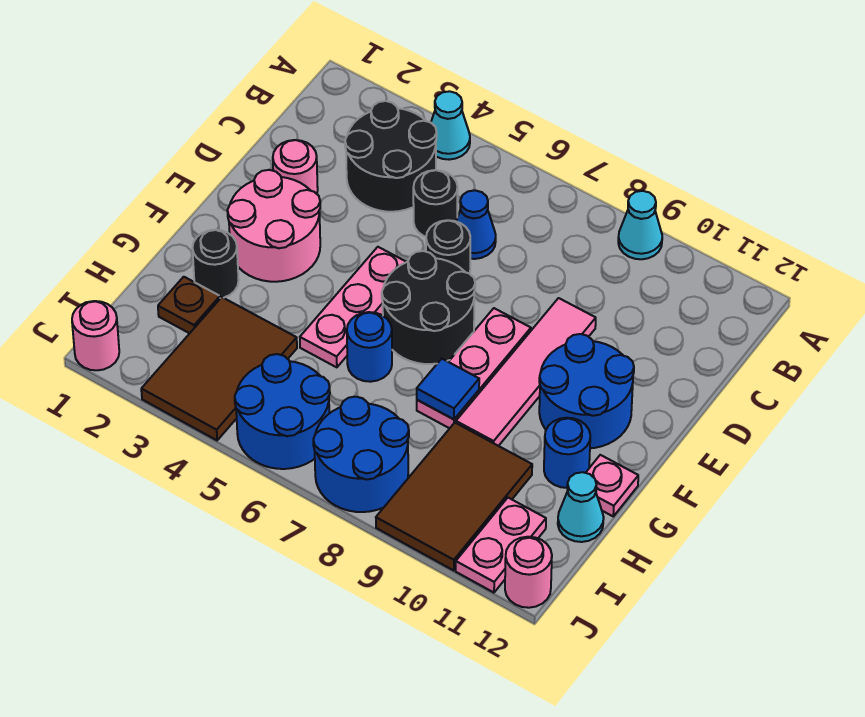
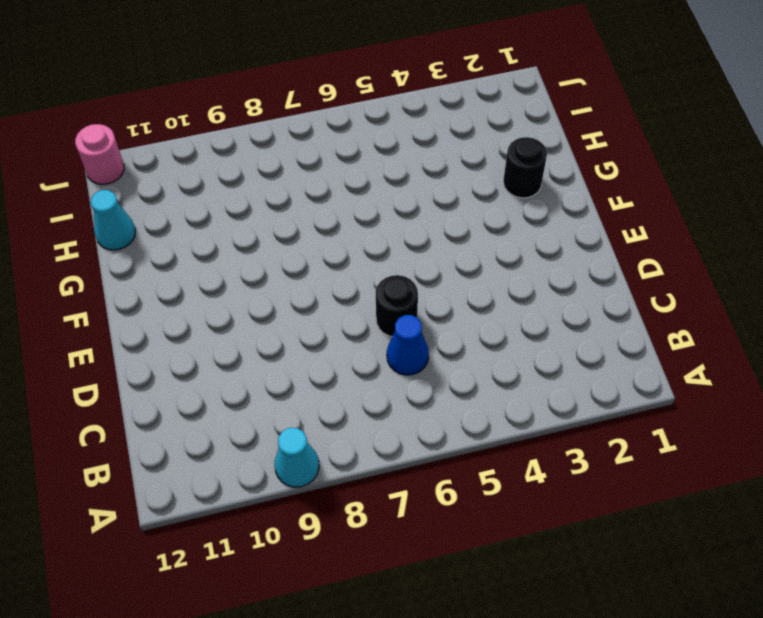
none -> cyan cone A4 level 1
none -> black round brick B3:C4 level 1
none -> black round brick C5 level 1

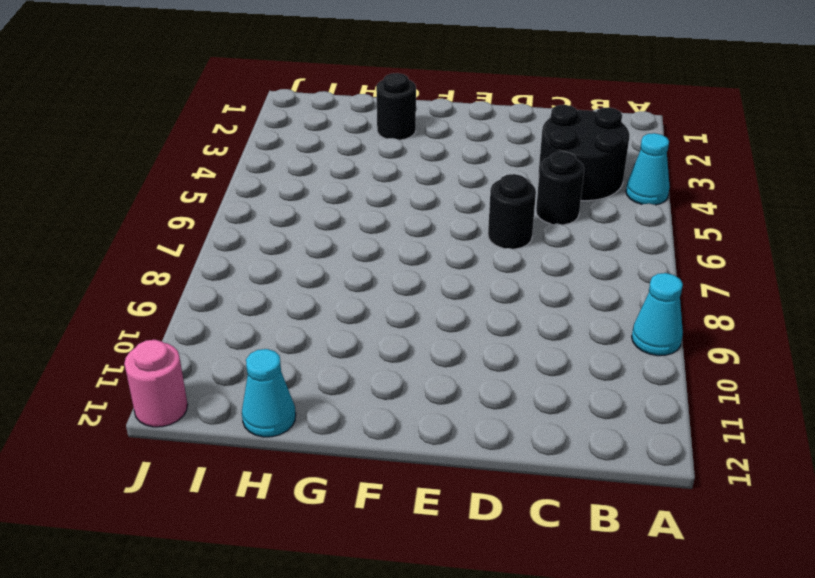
none -> blue cone C6 level 1
none -> pink round brick D2 level 1
none -> pink tile D9:G9 level 1

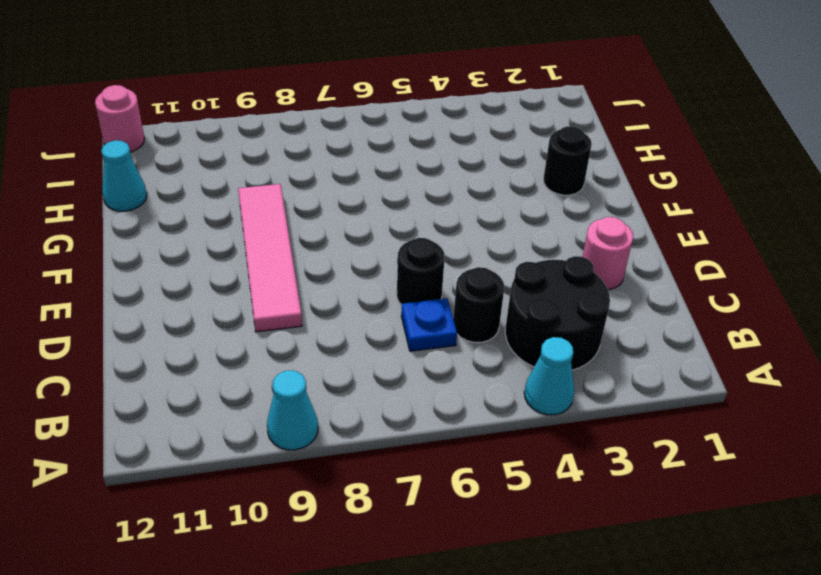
blue plate C6 level 1 -> blue cone C6 level 1
none -> pink round brick E2:F3 level 1
none -> pink plate E5:G5 level 1
none -> black round brick E6:F7 level 1

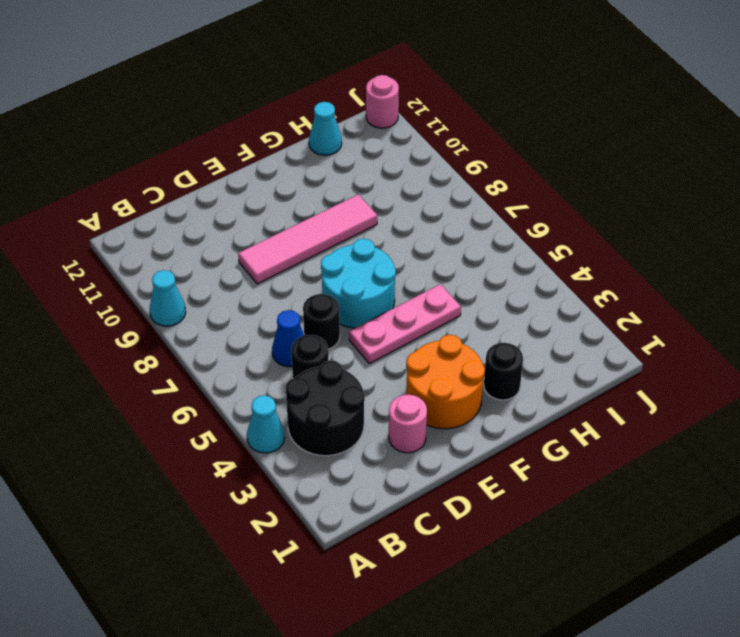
orange round brick E2:F3 level 1 -> pink round brick E2:F3 level 1
cyan round brick E6:F7 level 1 -> black round brick E6:F7 level 1
none -> pink plate E8:G8 level 1
none -> blue round brick E10:F11 level 1
none -> blue round brick G6 level 1

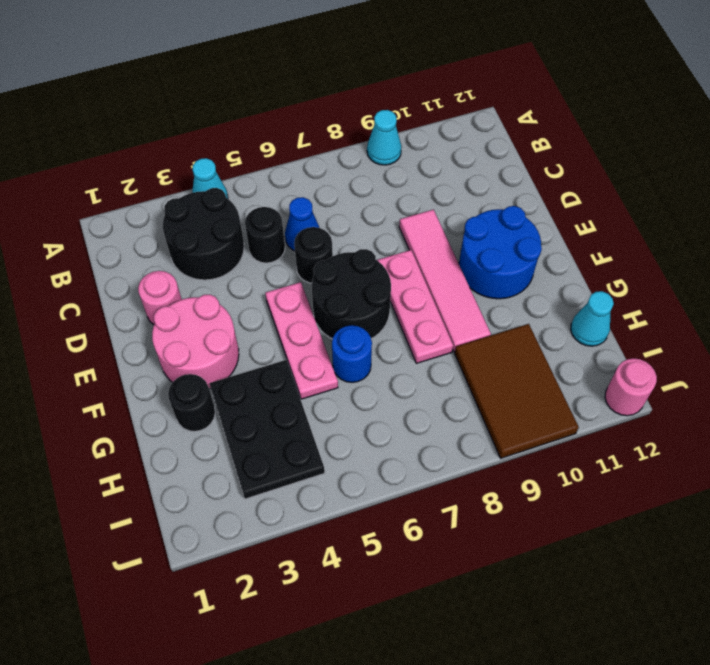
black plate G3:I4 level 1 -> brown tile H3:J4 level 1
none -> blue round brick G11 level 1
none -> pink plate G12 level 1
none -> brown plate H2 level 1

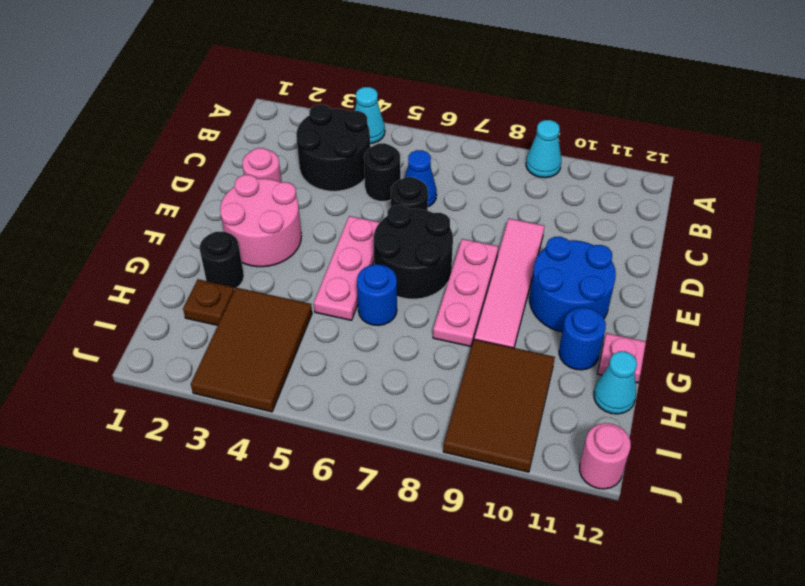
none -> blue round brick I5:J6 level 1
none -> blue round brick I7:J8 level 1
none -> pink plate I11:J11 level 1

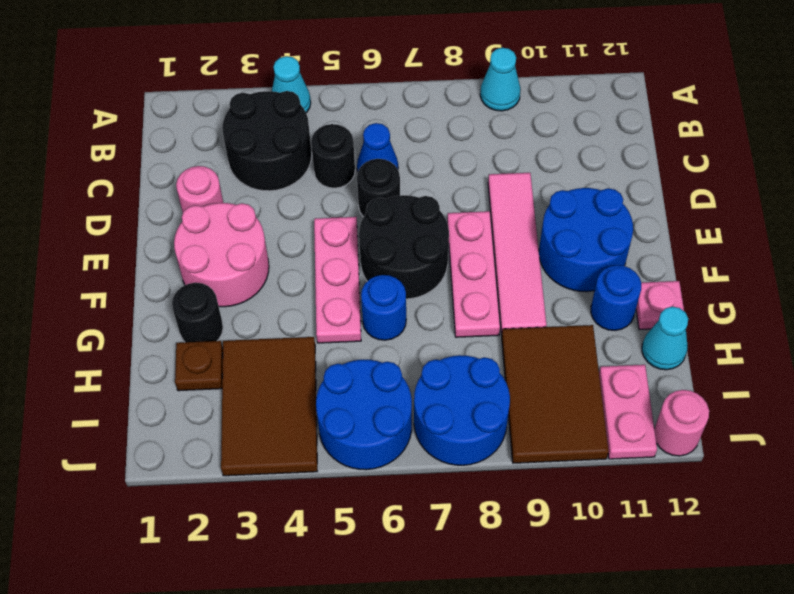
none -> pink round brick J1 level 1
none -> blue tile G8 level 2

